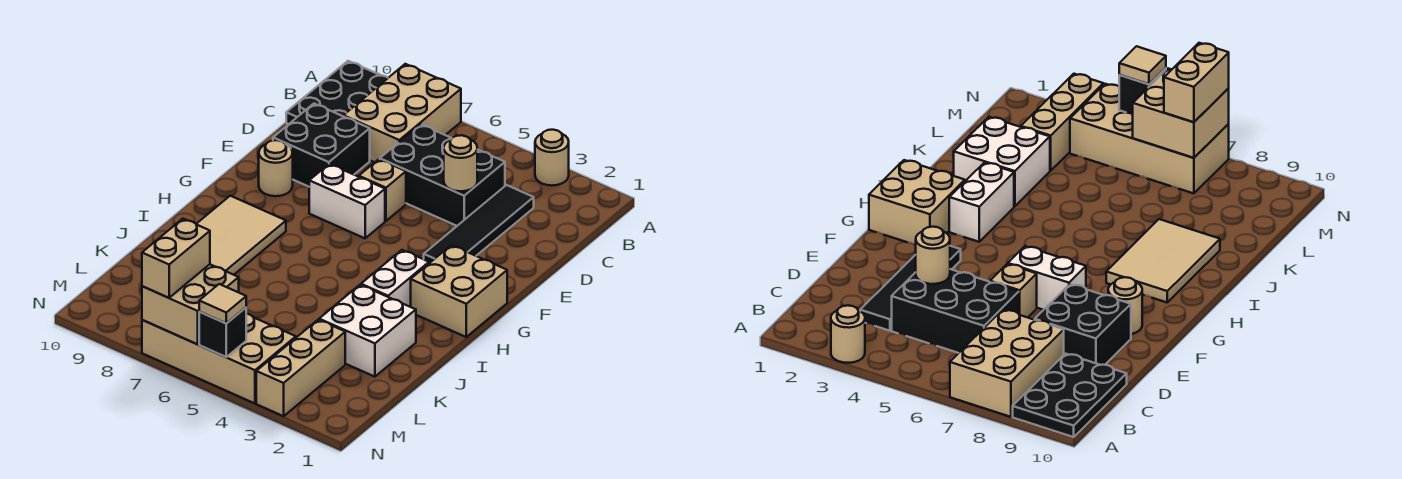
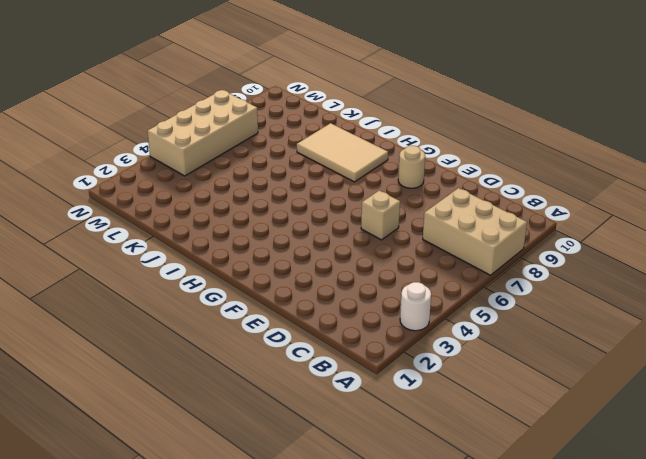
white round brick A3 level 1 -> tan round brick A3 level 1
none -> black plate A9:C10 level 1
none -> black tile C3:F3 level 1
none -> black brick C4:D6 level 1

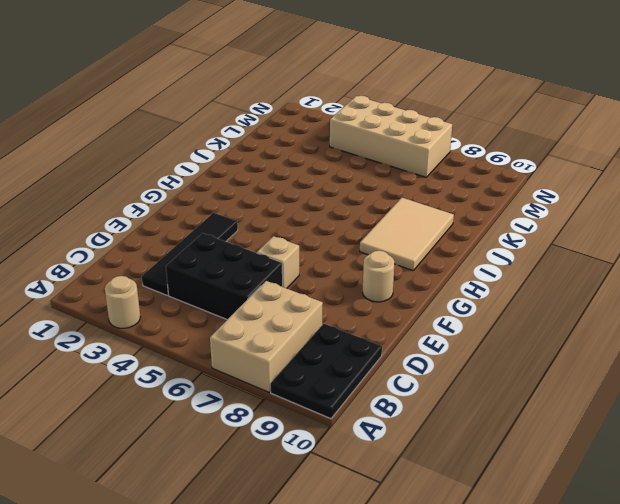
none -> black brick D8:E9 level 1
none -> white brick F6:F7 level 1
none -> tan brick G1:H2 level 1

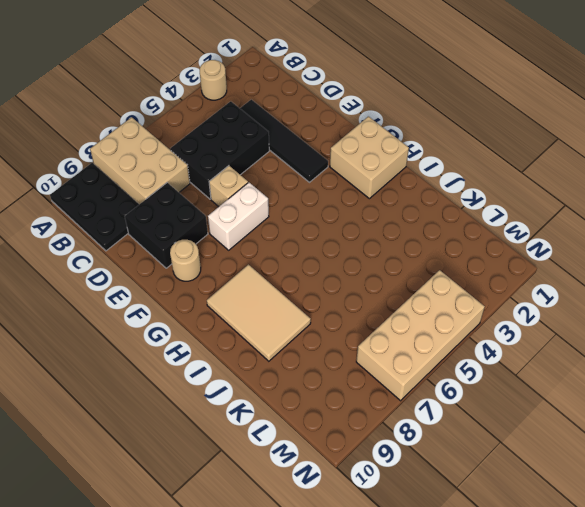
none -> white brick H3:I3 level 1
none -> white brick J2:K3 level 1
none -> tan brick L3:N3 level 1

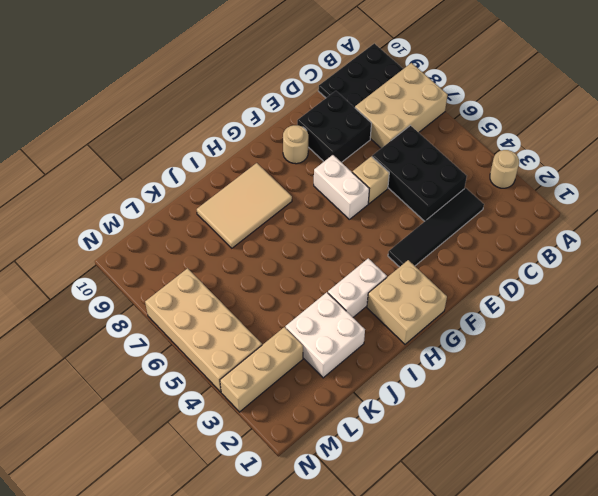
none -> tan round brick D4 level 2
none -> tan brick M6:N7 level 2
none -> black brick N5 level 2

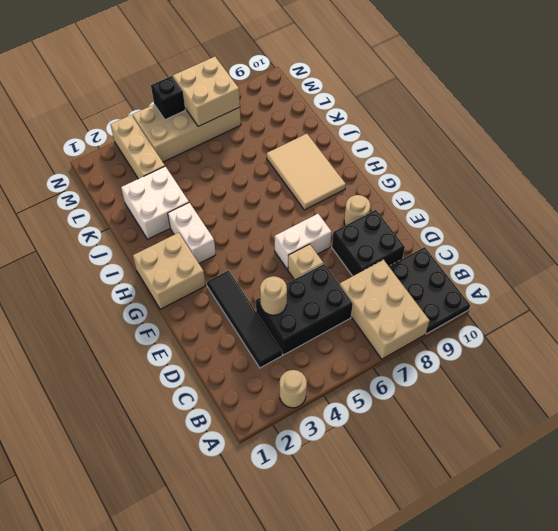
none -> tan brick M7:N7 level 3
none -> tan tile N5 level 3

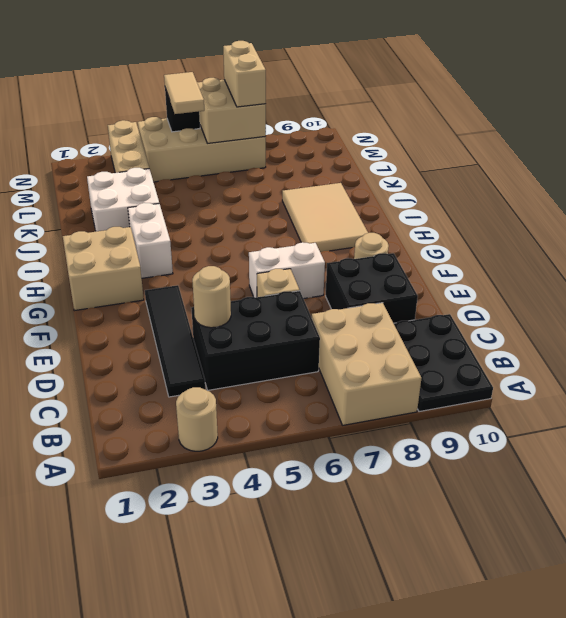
tan tile M5:N5 level 3 -> tan tile N5 level 3

